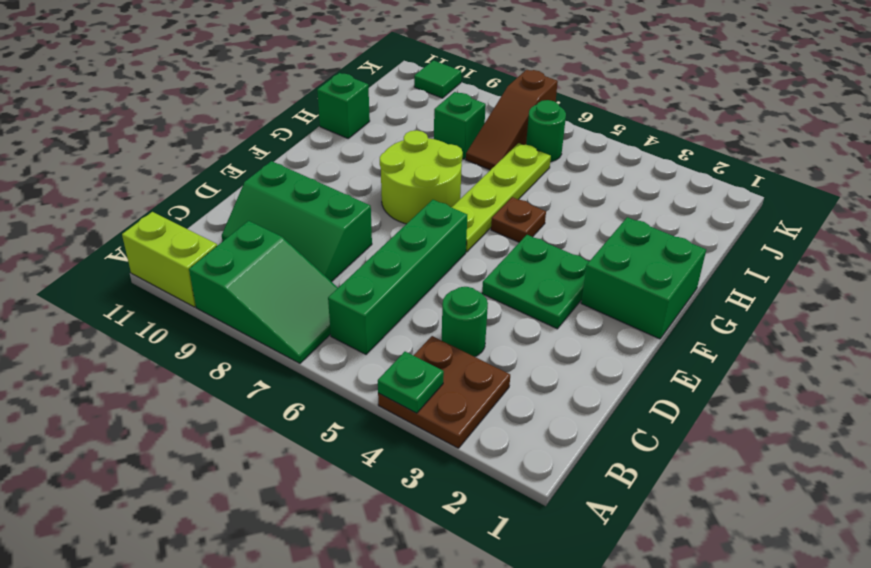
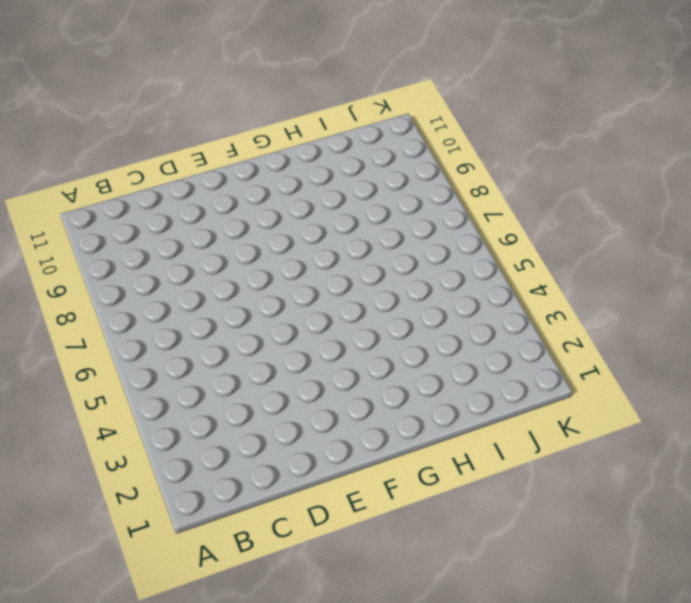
none -> brown plate A3:B4 level 1
none -> green slope A7:B9 level 1 top 9
none -> lime brick A10:A11 level 1

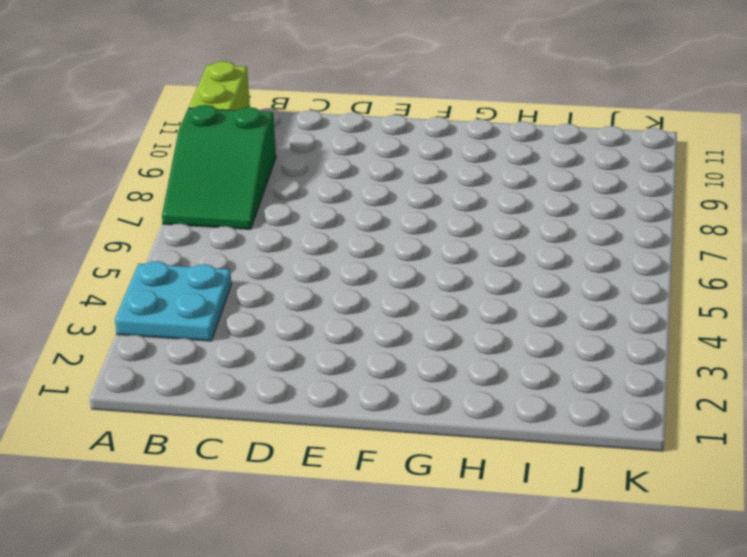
cyan plate A3:B4 level 1 -> brown plate A3:B4 level 1
none -> green brick B6:E6 level 1
none -> green round brick C4 level 1
none -> green slope C8:D10 level 1 top D

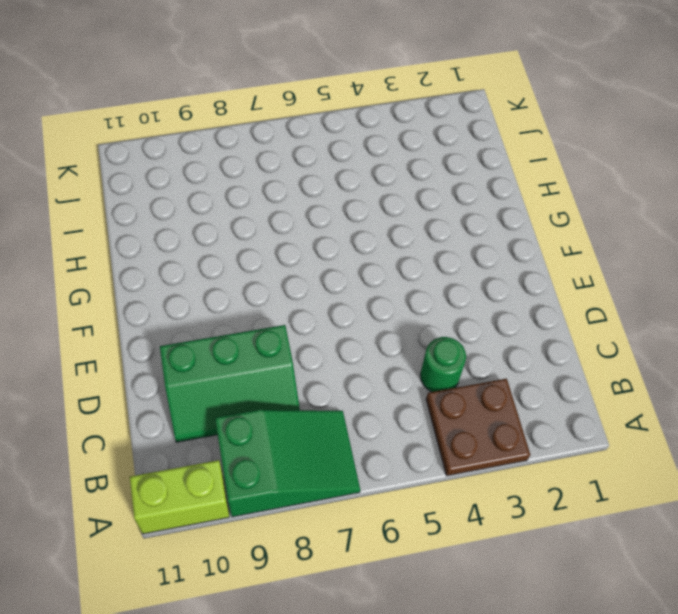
none -> green brick B6:E6 level 1
none -> green plate E3:F4 level 1
none -> green brick F1:G2 level 1

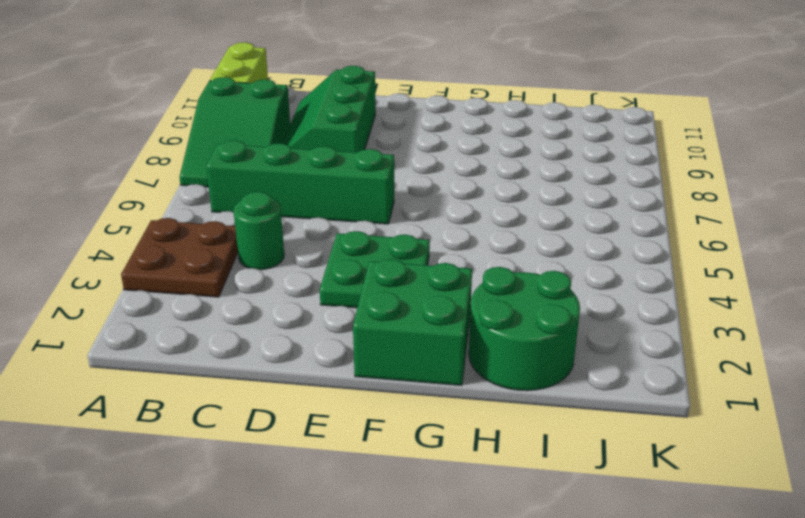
green round brick H1:I2 level 1 -> none
none -> lime plate F6:I6 level 1
none -> lime round brick F7:G8 level 1
none -> brown plate G5 level 1

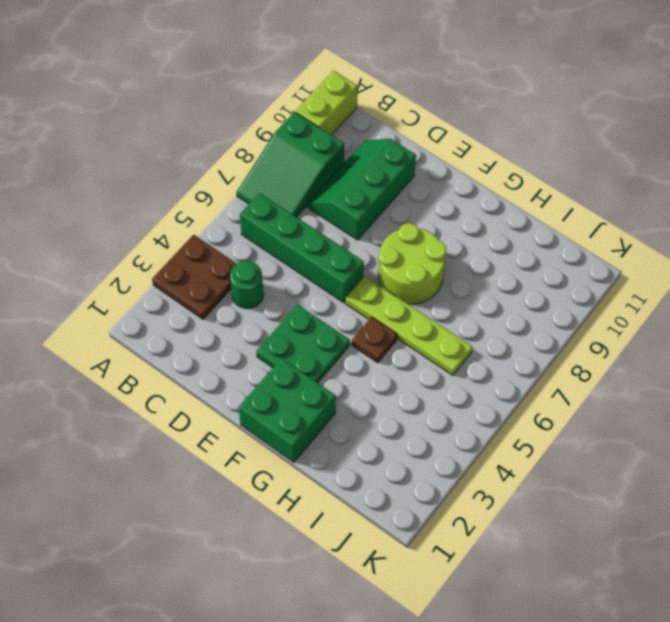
none -> green brick H11 level 1
none -> brown slope I7:K7 level 1 top K
none -> green brick I8 level 1

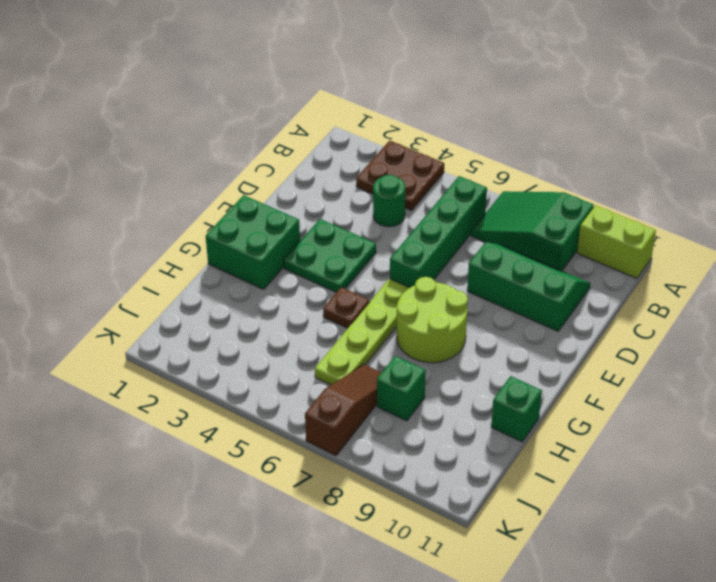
none -> green round brick J6 level 1
none -> green tile K10 level 1
none -> green plate A4 level 2

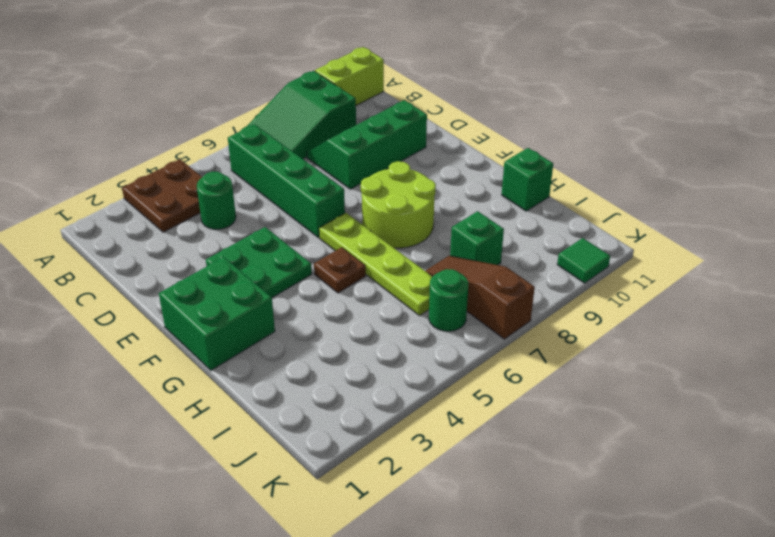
none -> green plate A4 level 2

